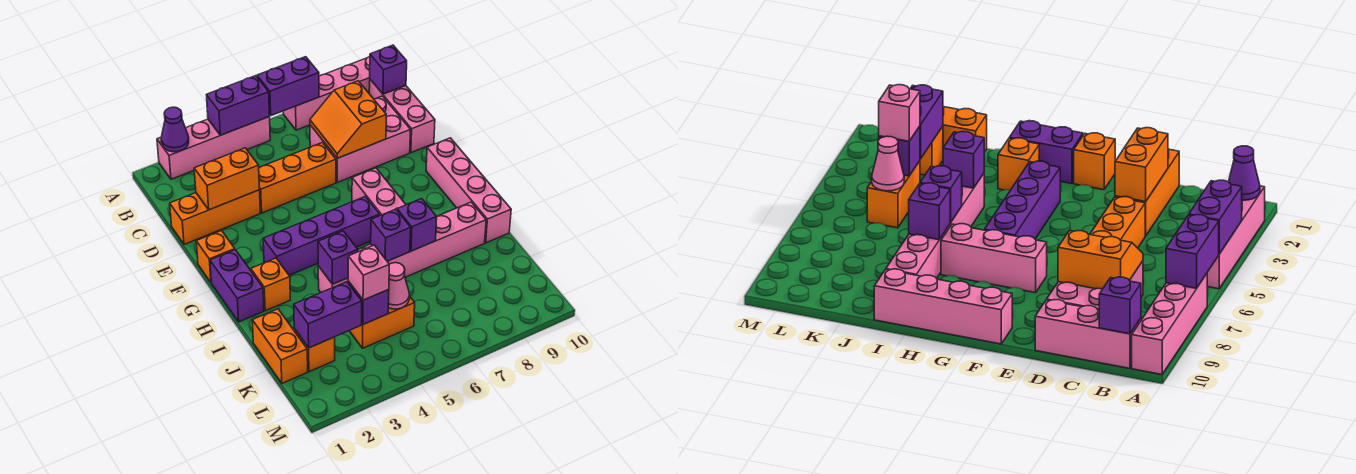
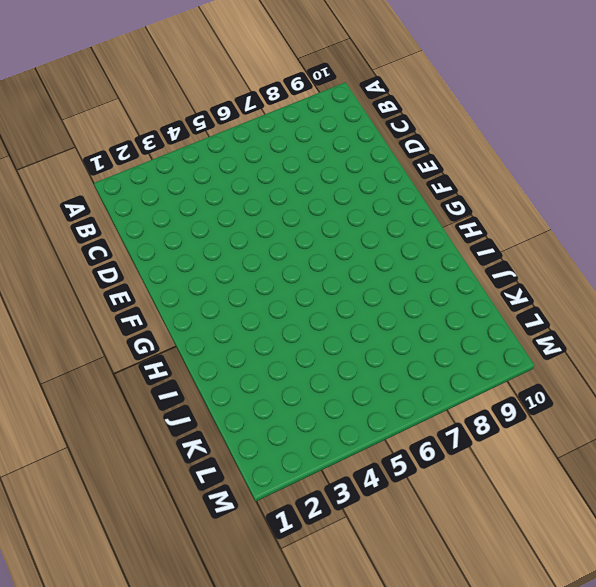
none -> pink brick A2:A5 level 1
none -> pink brick A7:A10 level 1
none -> pink brick B10:D10 level 1

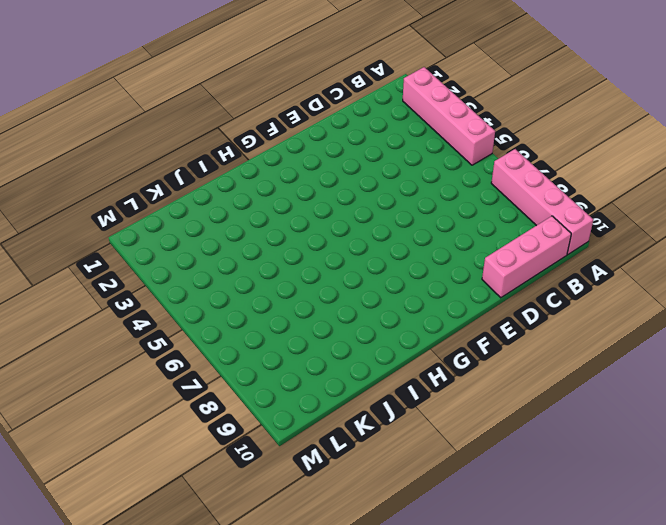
none -> pink brick C7:D9 level 1
none -> orange brick D1:D3 level 1
none -> orange brick D4:D6 level 1

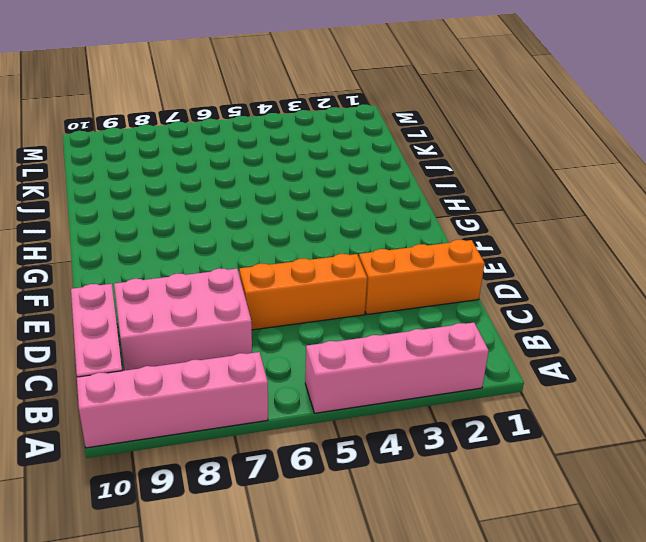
none -> orange brick F1 level 1
none -> pink brick F7:H7 level 1
none -> pink brick F10:I10 level 1

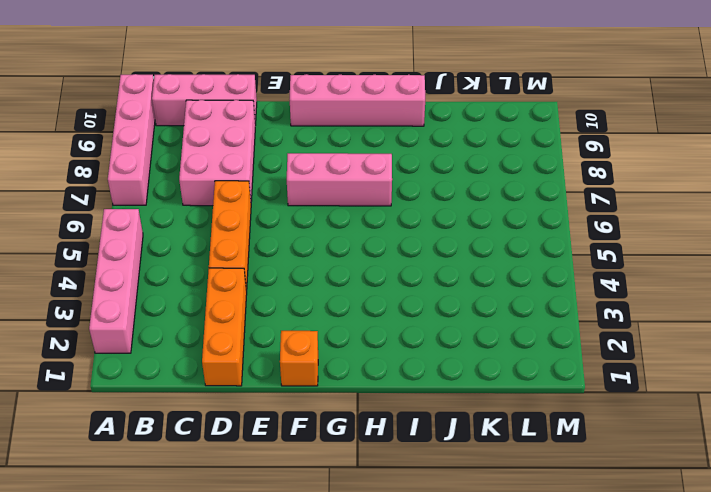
none -> purple brick G1:H1 level 1
none -> purple brick G3:G6 level 1
none -> orange brick H2 level 1

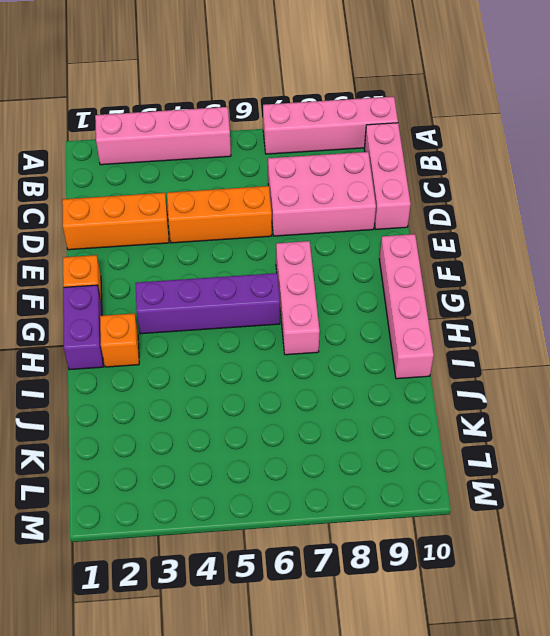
none -> pink brick I4:I9 level 1
none -> orange brick J1:K1 level 1
none -> orange brick K2 level 1

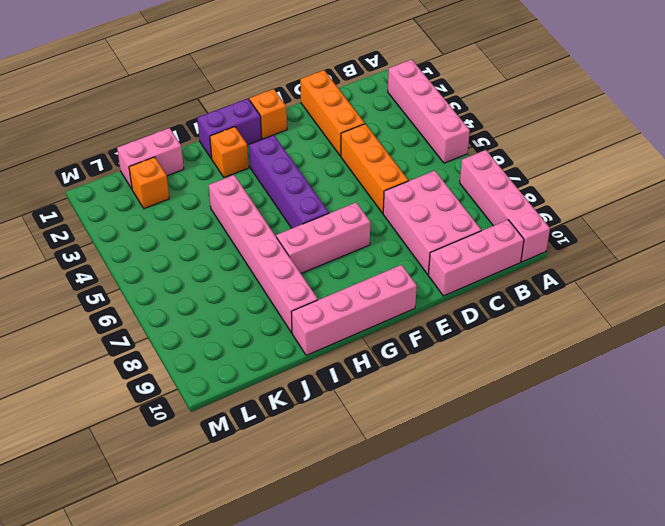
pink brick J1:K1 level 1 -> orange brick J1:K1 level 1
none -> orange brick K4:K5 level 1
none -> purple cone A2 level 2
none -> purple brick A4:A5 level 2

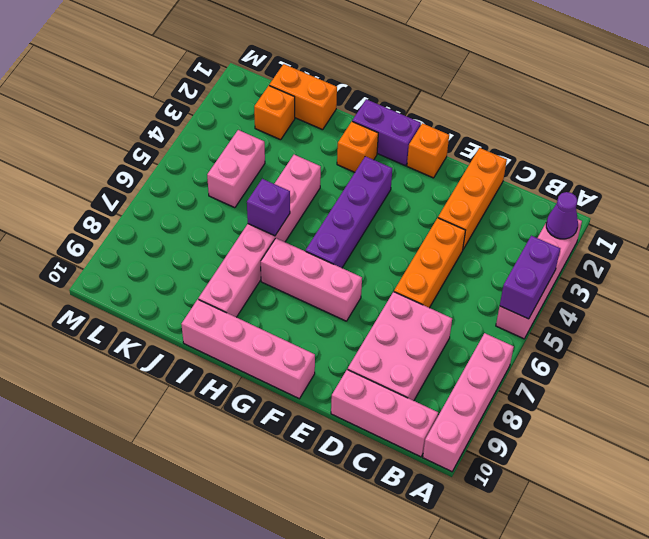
pink brick K4:K5 level 1 -> orange brick K4:K5 level 1
none -> purple brick A6:A7 level 2
none -> purple brick B10 level 2
none -> orange slope C7:D8 level 2 top 8

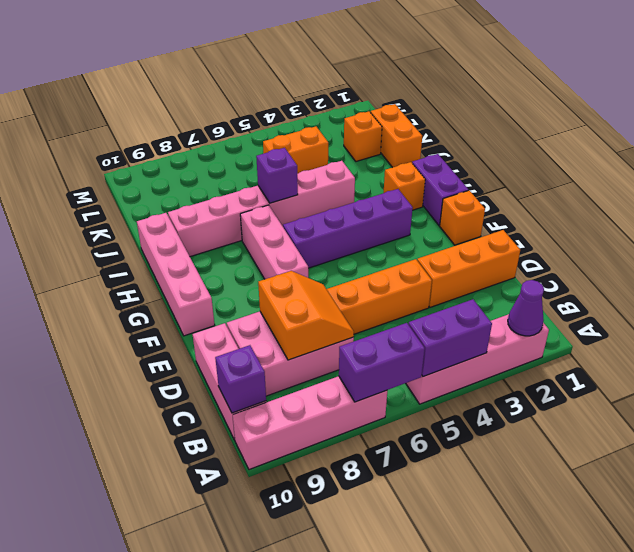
none -> orange brick D2:D3 level 2
none -> purple brick I4 level 2
none -> purple brick I7 level 2

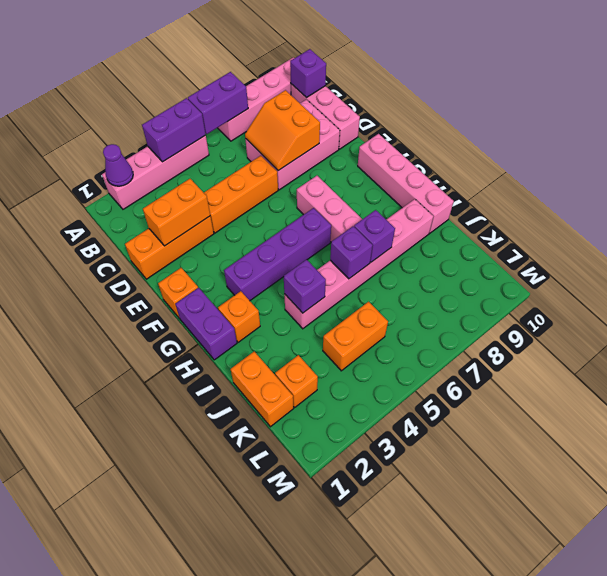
none -> purple brick K2:K3 level 2
none -> purple brick K4 level 2
none -> pink cone K5 level 2

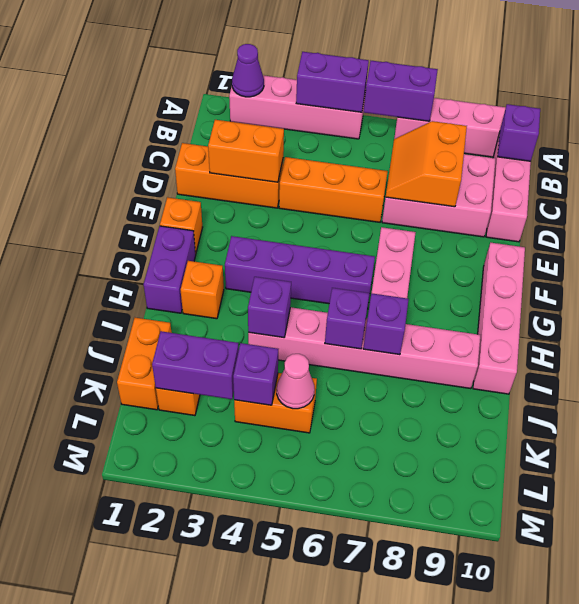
none -> pink brick K4 level 3

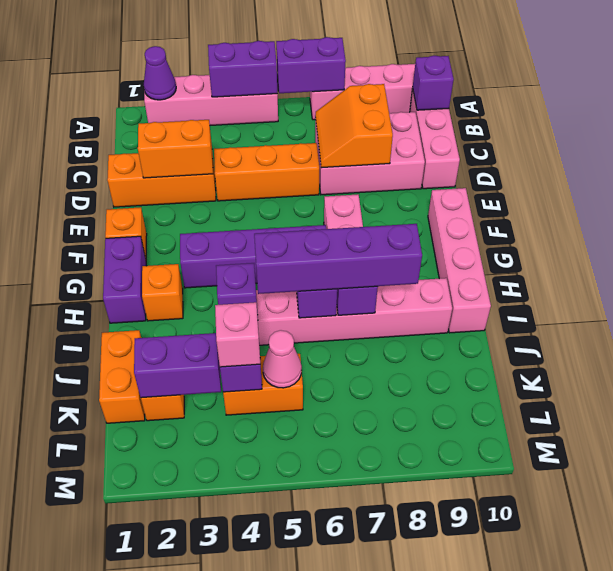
purple brick I5:I8 level 3 -> none

